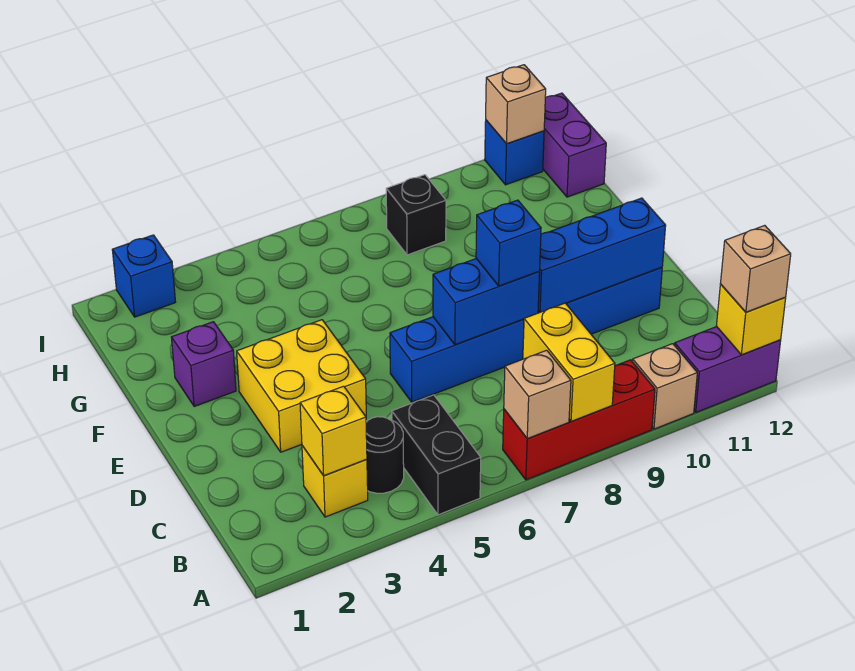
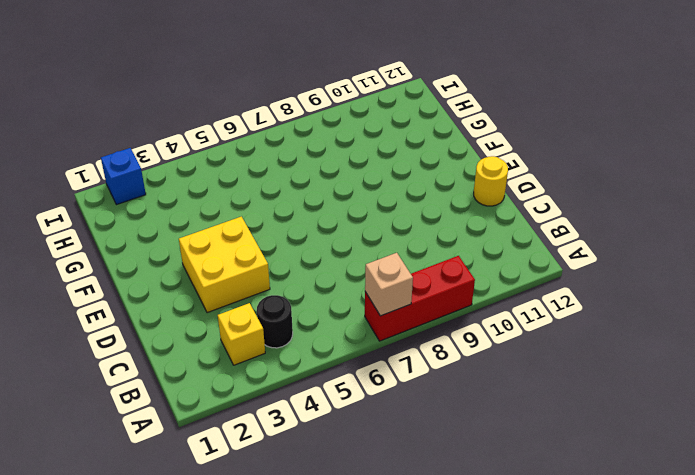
yellow round brick D12 level 1 -> none
none -> black brick A5:B5 level 1
none -> tan brick A10 level 1
none -> purple brick A11:A12 level 1

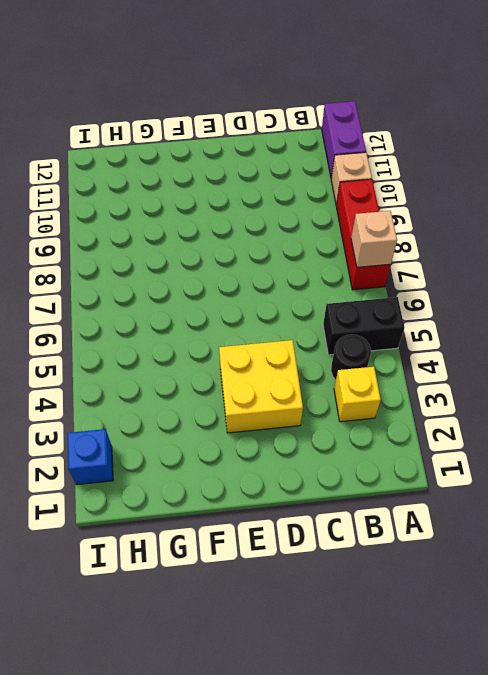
none -> blue brick D6:D11 level 1
none -> purple brick F2 level 1
none -> black brick H8 level 1

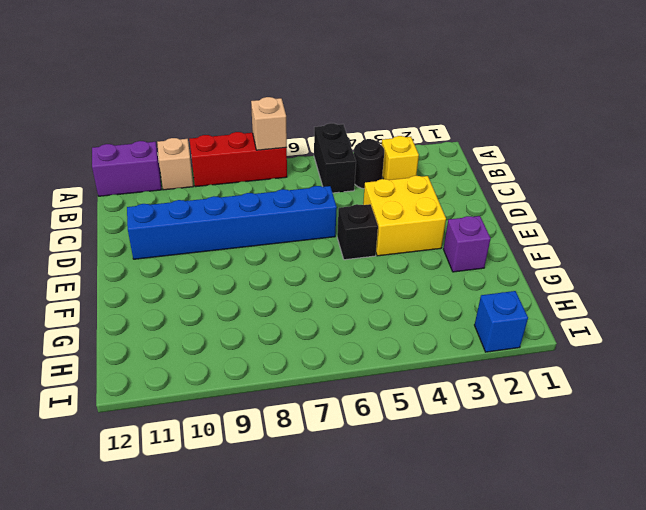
black brick E5 level 1 -> black brick H8 level 1
none -> purple brick H12:I12 level 1
none -> blue brick I11 level 1
none -> yellow brick A8:B8 level 2

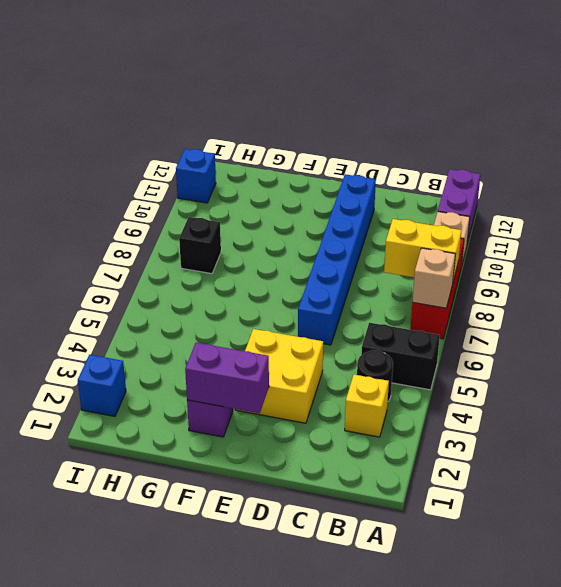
purple brick E2:F2 level 2 -> purple brick H12:I12 level 1
none -> yellow brick A12 level 2
none -> yellow brick B3 level 2
none -> blue brick D7:D8 level 2

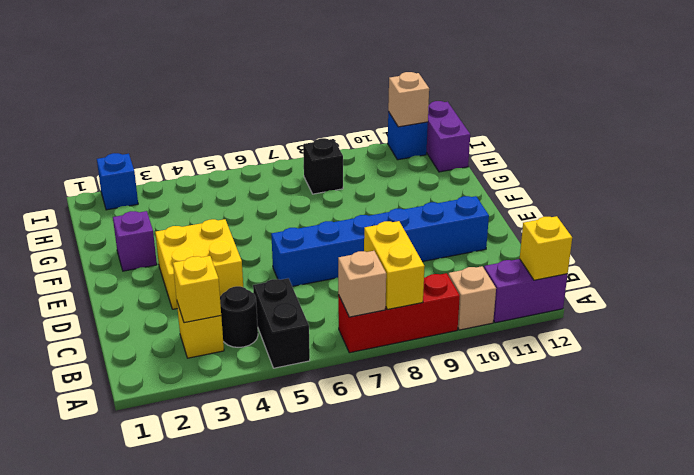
none -> blue brick D7:D8 level 2
none -> blue brick D9:D11 level 2
none -> tan brick A12 level 3

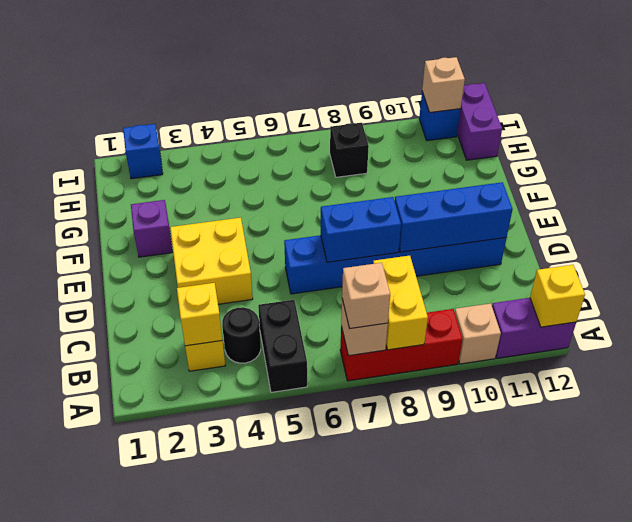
tan brick A7 level 3 -> tan brick A12 level 3
none -> blue brick D8 level 3

